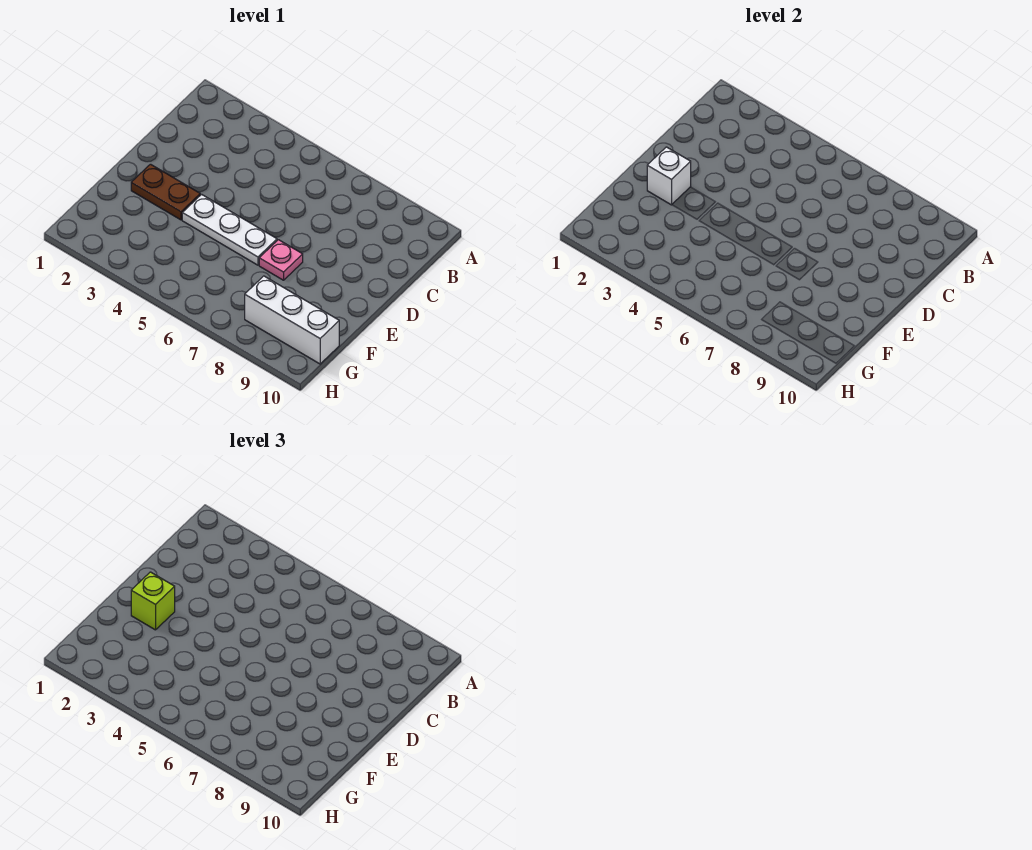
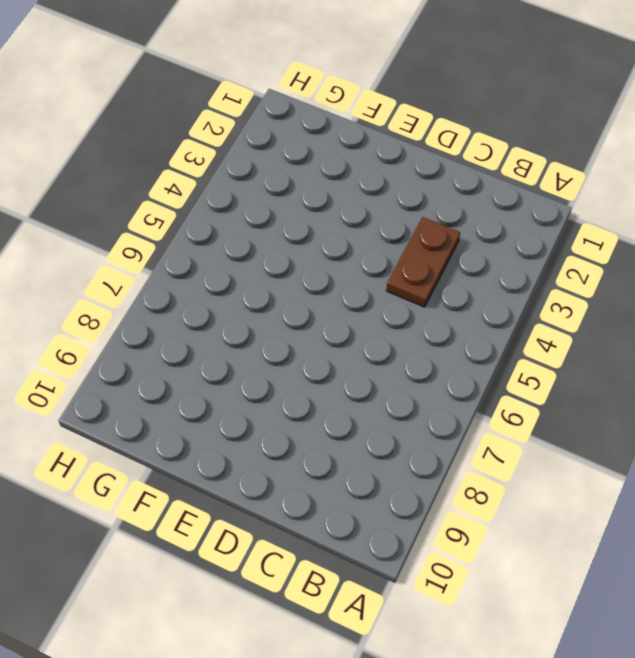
brown plate C3:C4 level 1 -> brown plate E2:E3 level 1
none -> white plate E4:E6 level 1
none -> pink plate E7 level 1

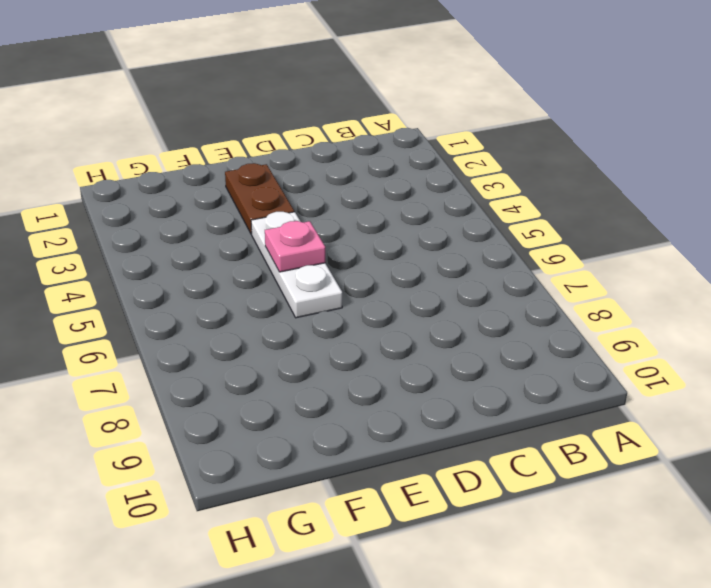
pink plate E5 level 2 -> pink plate E7 level 1
none -> white brick G8:G10 level 1
none -> white brick E2 level 2

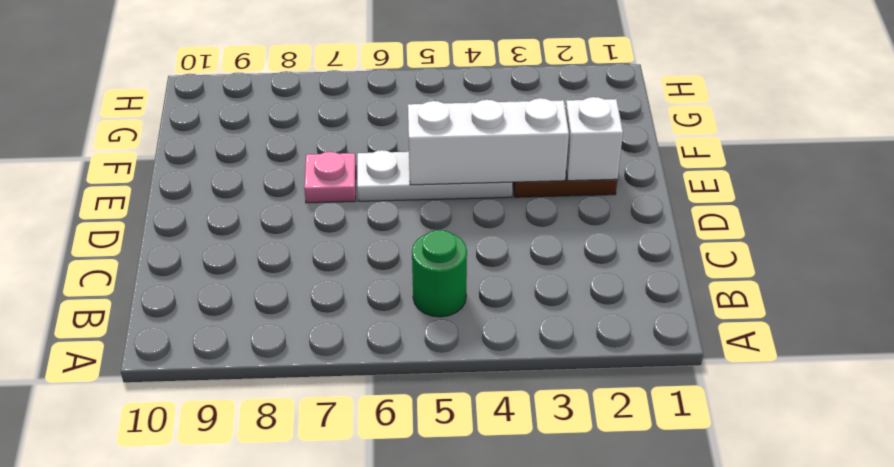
green round brick B5 level 1 -> none
white brick E3:E5 level 2 -> white brick G8:G10 level 1
none -> lime brick E2 level 3

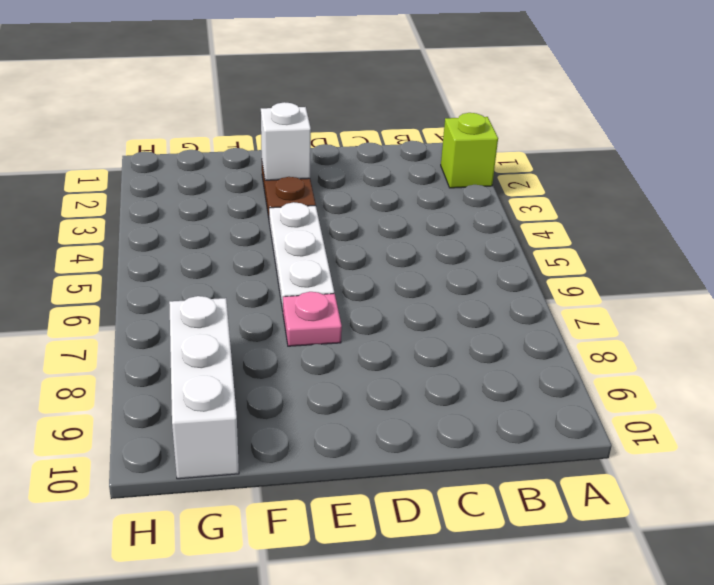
lime brick A2 level 1 -> lime brick E2 level 3

